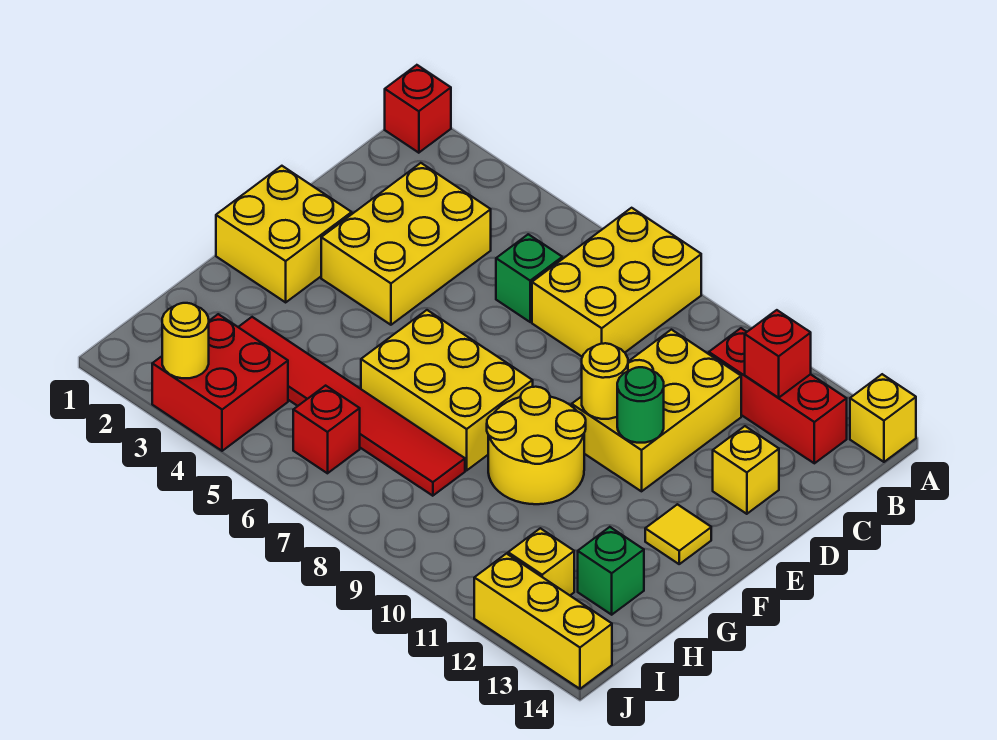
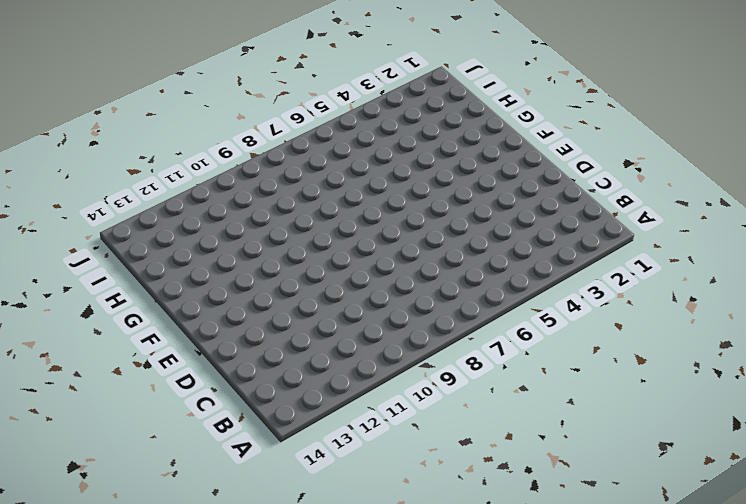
none -> red brick A1 level 1
none -> yellow brick A7:C8 level 1
none -> yellow brick A14 level 1

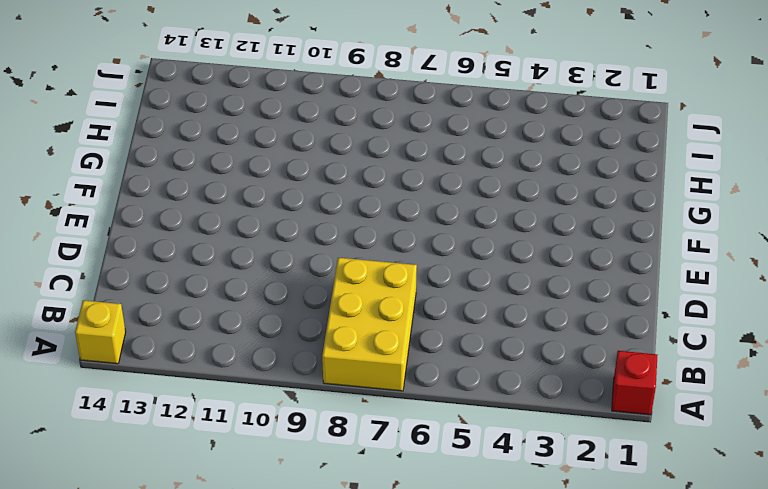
none -> red brick B11:B13 level 1
none -> yellow brick C3:E4 level 1
none -> green brick C6 level 1

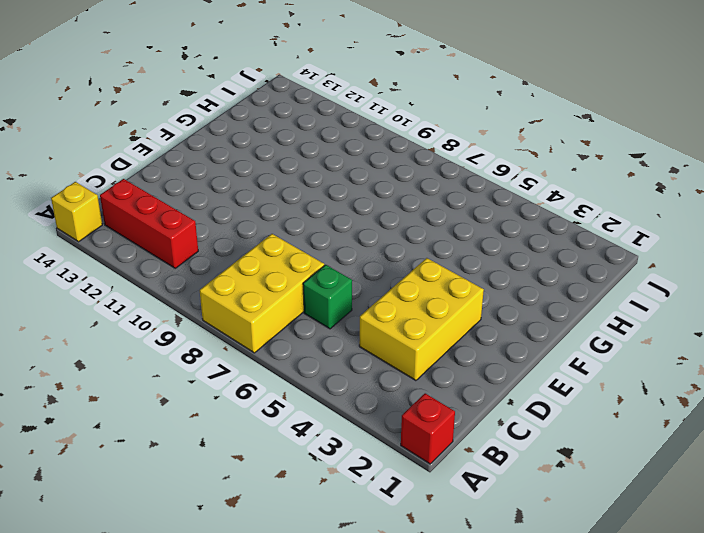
none -> yellow brick C10:E11 level 1
none -> yellow brick D13 level 1
none -> yellow brick E1:F2 level 1

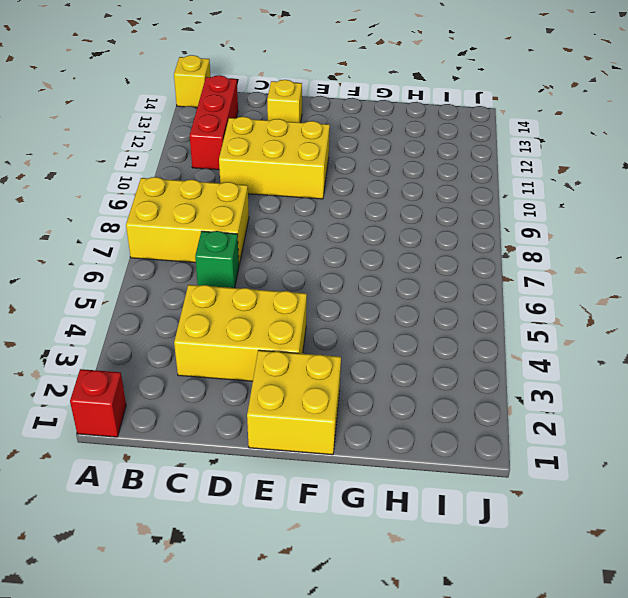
none -> yellow brick F6:G8 level 1
none -> yellow round brick F9:G10 level 1
none -> yellow tile F13 level 1

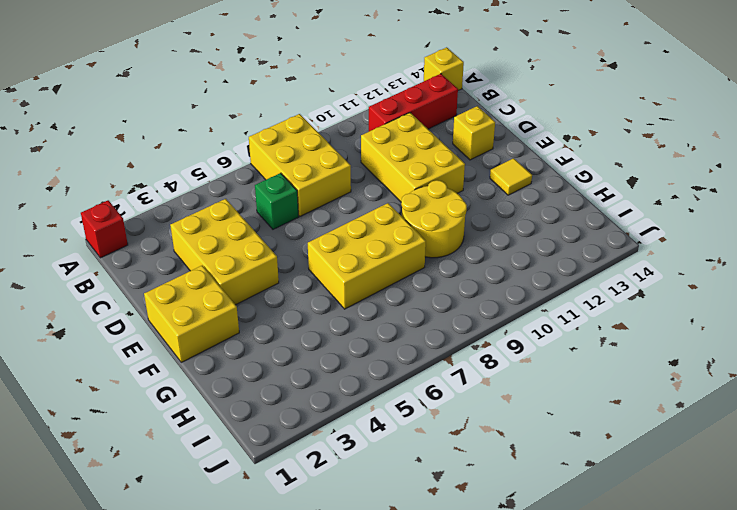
none -> red tile H3:H8 level 1
none -> green brick H13 level 1
none -> red brick I3:J4 level 1

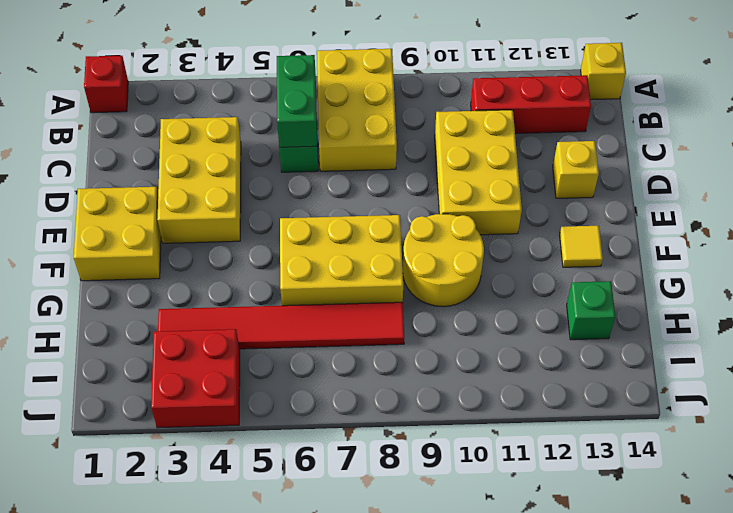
green brick B6:C6 level 2 -> none
none -> red brick I6 level 1
none -> yellow brick I12 level 1
none -> yellow brick J12:J14 level 1

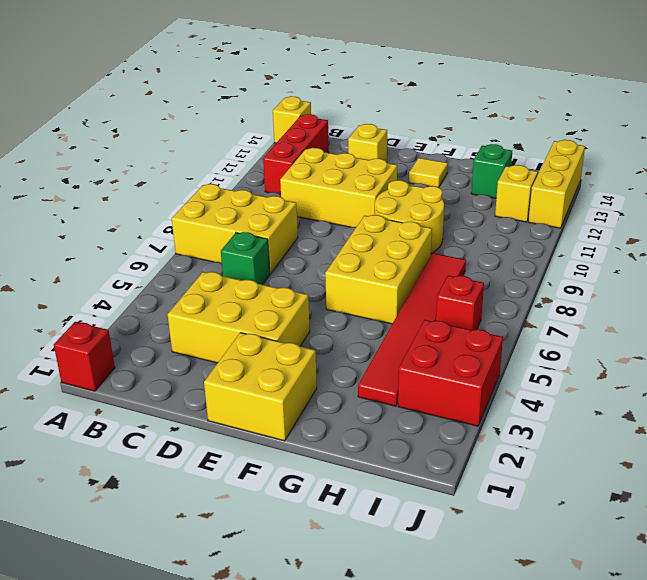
none -> red brick B12 level 2
none -> yellow round brick E10 level 2
none -> green round brick E11 level 2

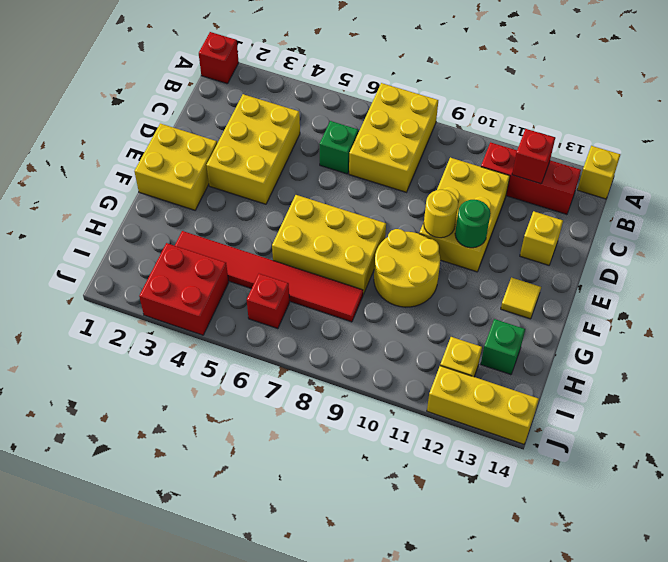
none -> yellow round brick J3 level 2

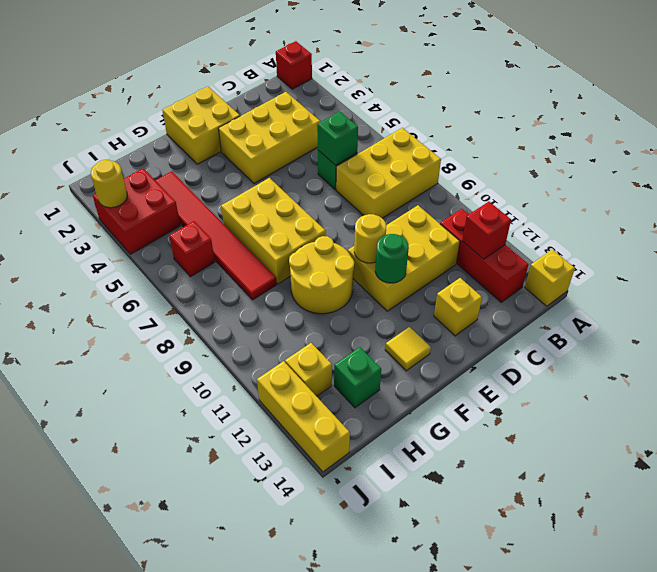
green brick C6 level 2 -> none

